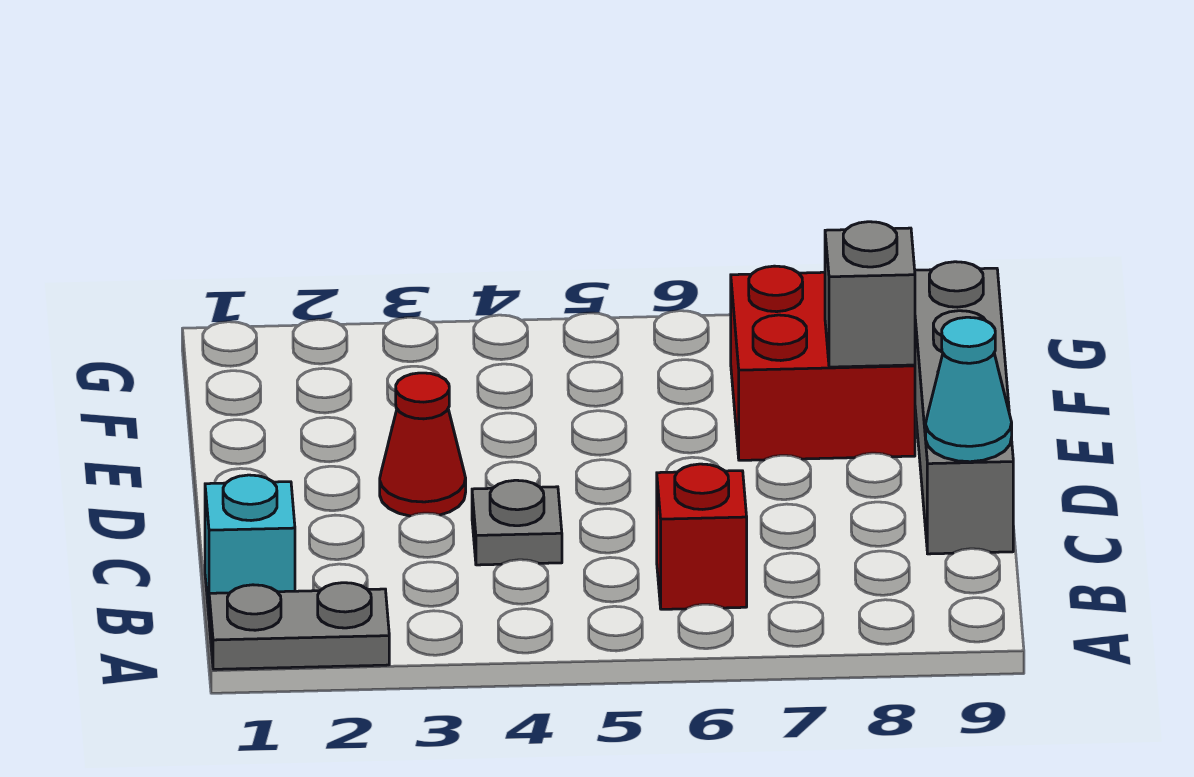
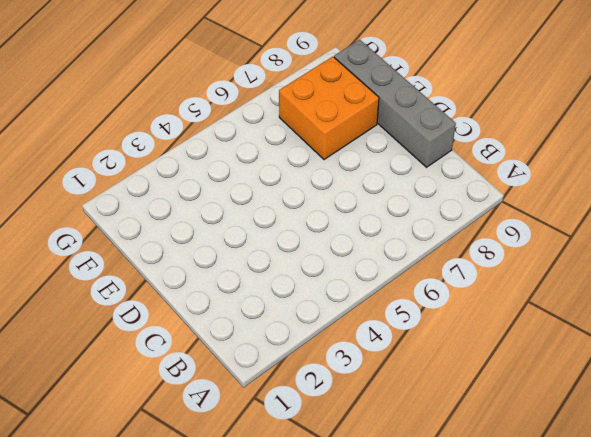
orange brick E7:F8 level 1 -> red brick E7:F8 level 1
none -> grey plate A1:A2 level 1
none -> cyan brick B1 level 1

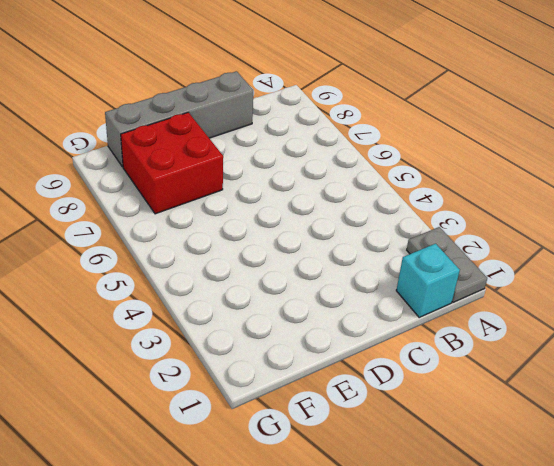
none -> red brick B6 level 1
none -> grey plate C4 level 1

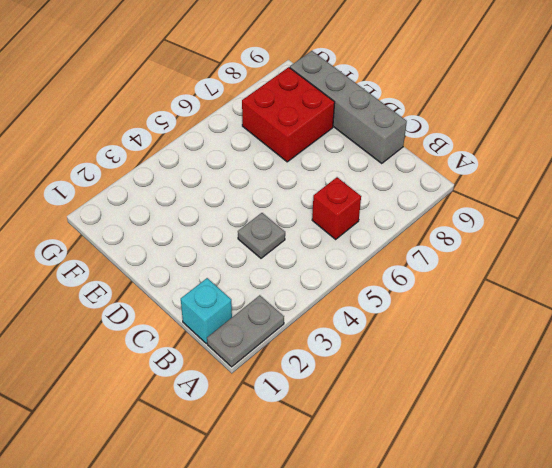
none -> red cone D3 level 1
none -> cyan cone C9 level 2

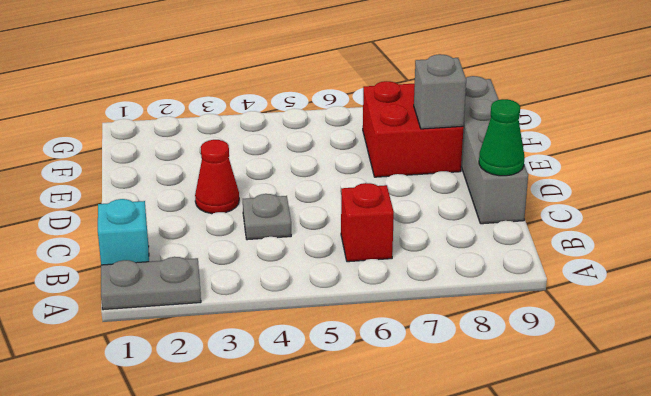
green cone C9 level 2 -> cyan cone C9 level 2

